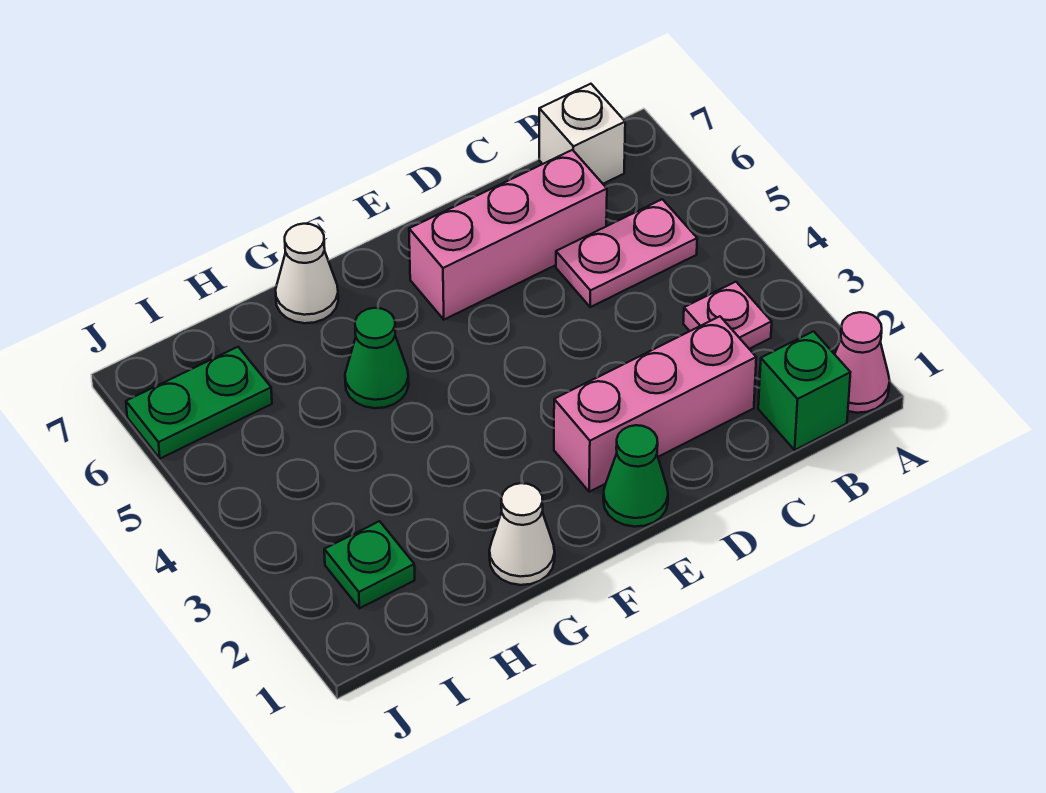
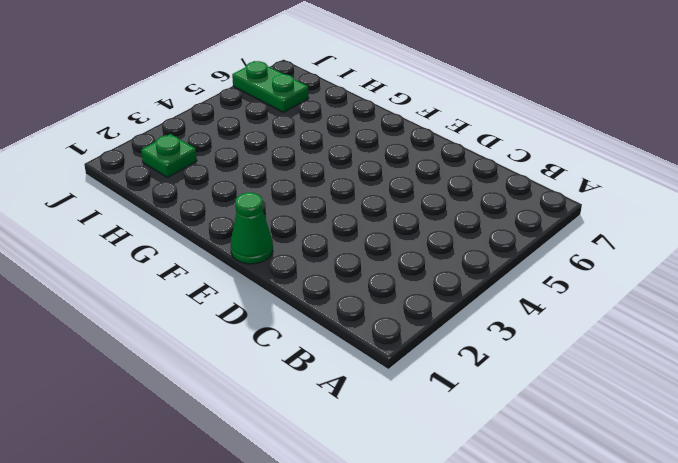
none -> pink cone A1 level 1
none -> green brick B1 level 1
none -> pink plate B3 level 1

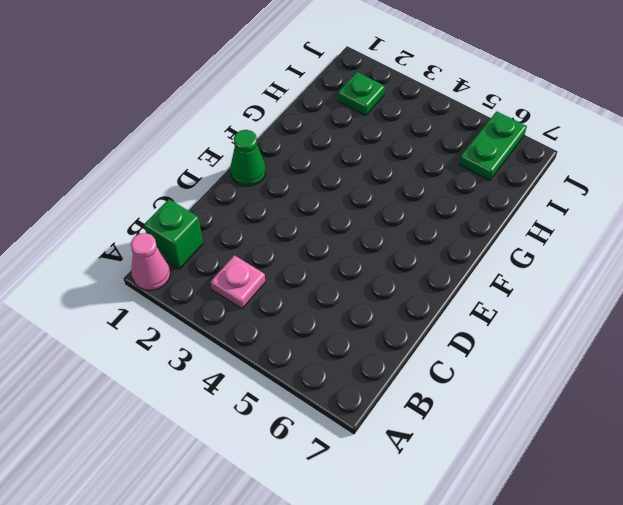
none -> pink plate B5:C5 level 1
none -> white brick B7 level 1
none -> pink brick C2:E2 level 1

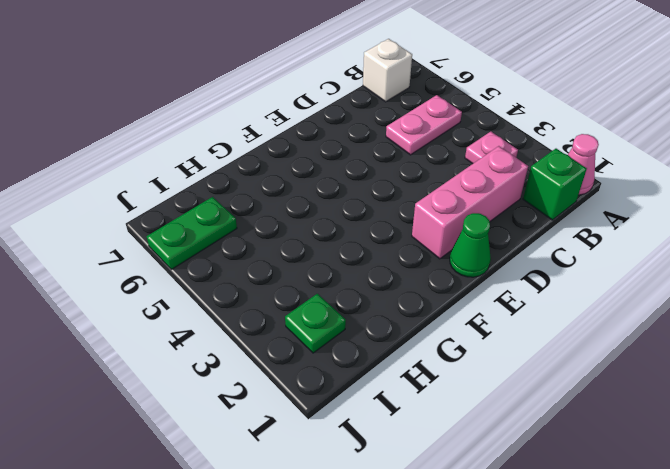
none -> pink brick C6:E6 level 1
none -> white cone G1 level 1
none -> green cone G5 level 1

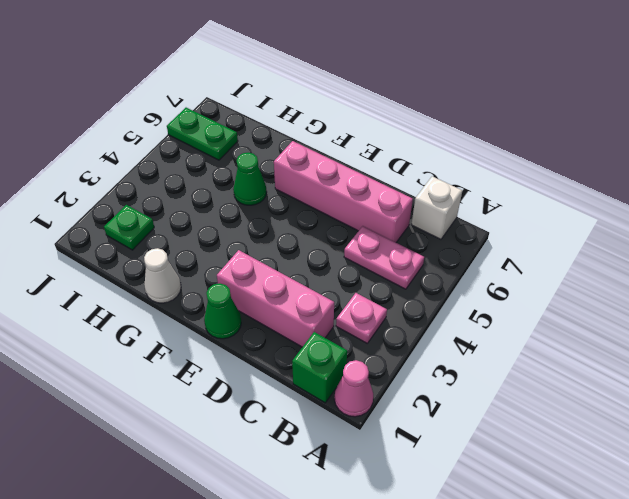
pink brick C6:F6 level 1 -> pink brick C6:E6 level 1
none -> white cone G7 level 1

